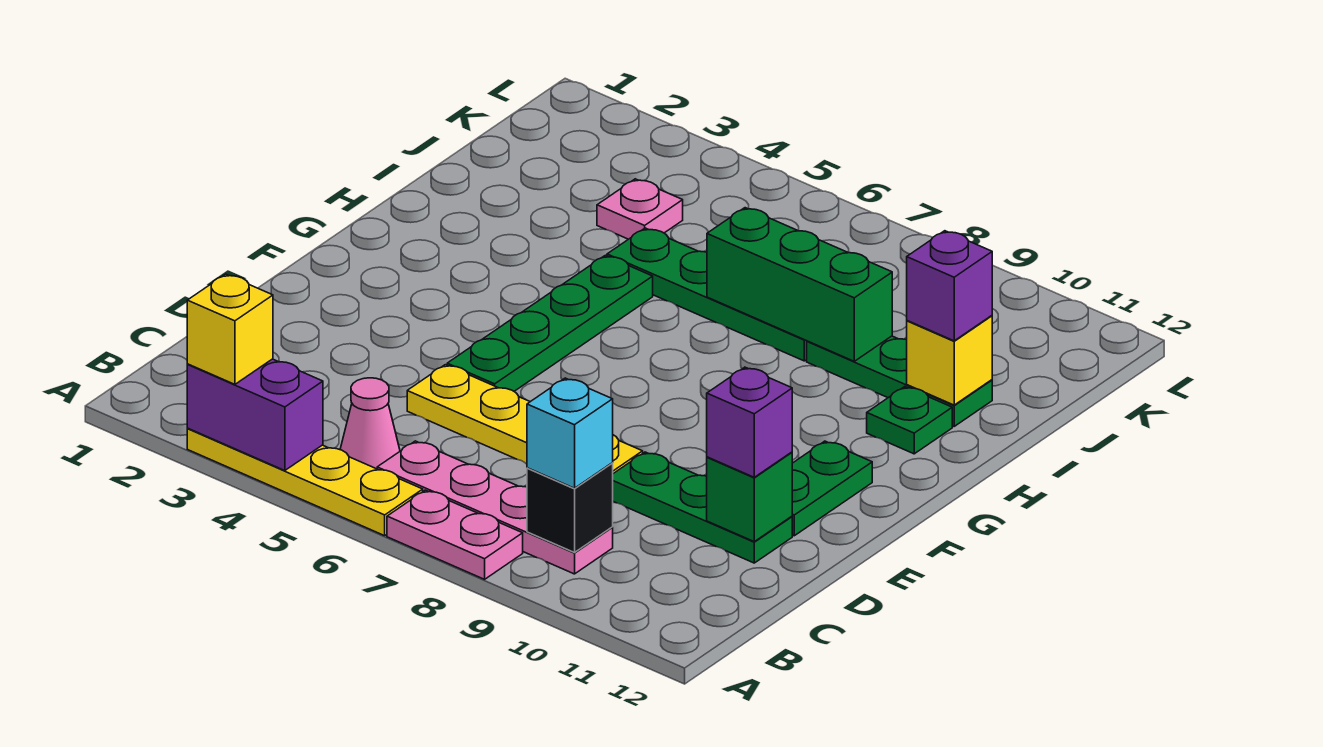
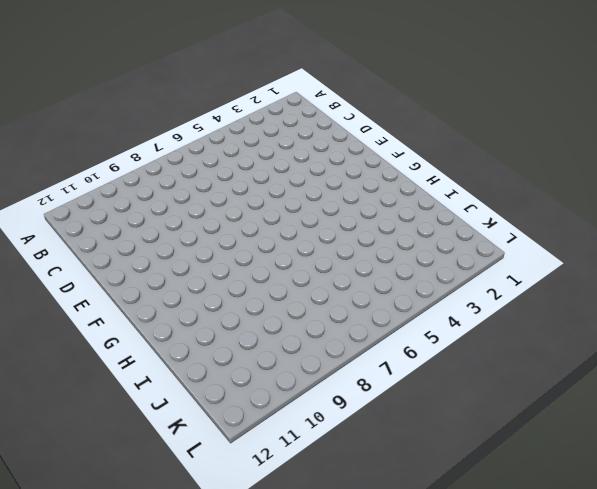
none -> yellow plate A3:A6 level 1
none -> pink plate A7:A8 level 1
none -> pink cone B5 level 1

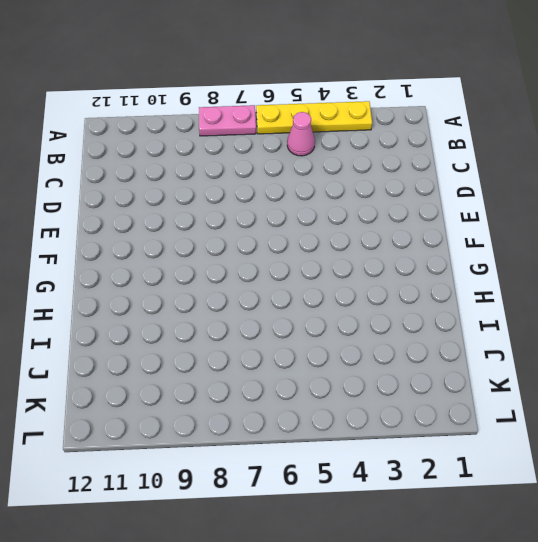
none -> pink plate B6:B9 level 1
none -> yellow plate D5:D8 level 1
none -> green plate D9:D11 level 1

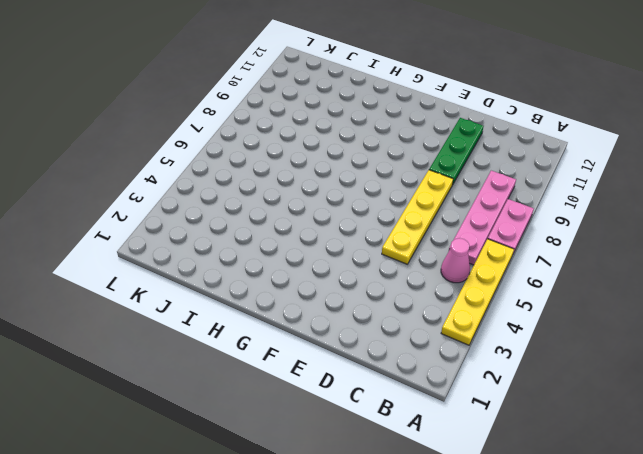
none -> green plate E5:H5 level 1
none -> green plate E11:F11 level 1
none -> green plate H11 level 1

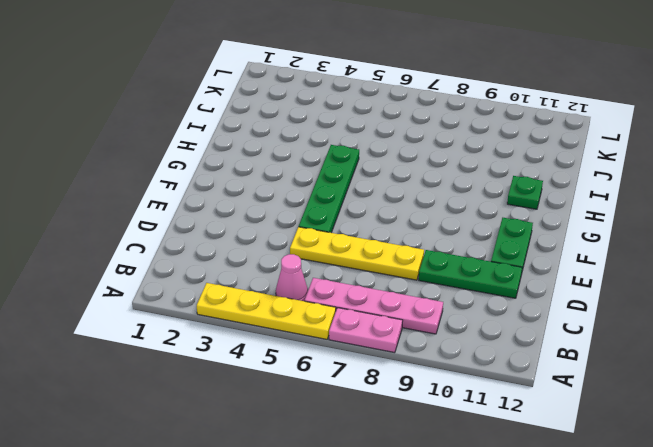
none -> green plate I5:I8 level 1
none -> green plate I9:I11 level 1
none -> pink plate J4 level 1

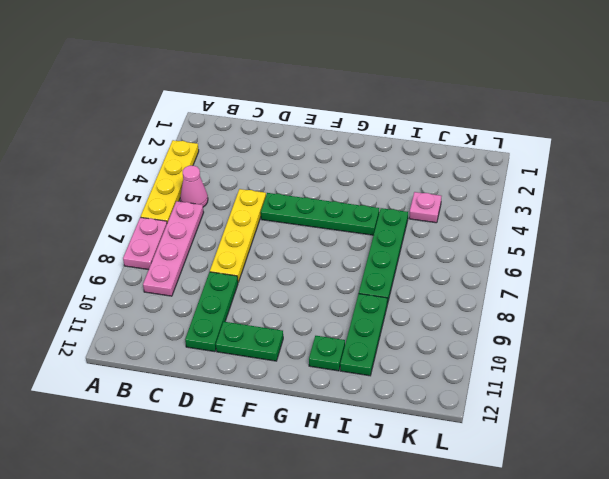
none -> purple brick A3:A4 level 2
none -> black brick B9 level 2
none -> green brick D11 level 2

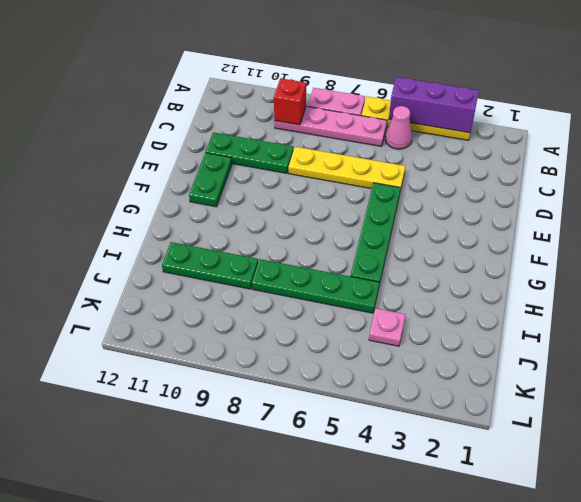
purple brick A3:A5 level 2 -> purple brick A3:A4 level 2
red brick B9 level 2 -> black brick B9 level 2
none -> green plate H11 level 1
none -> green brick D11 level 2
none -> green brick I7:I9 level 2

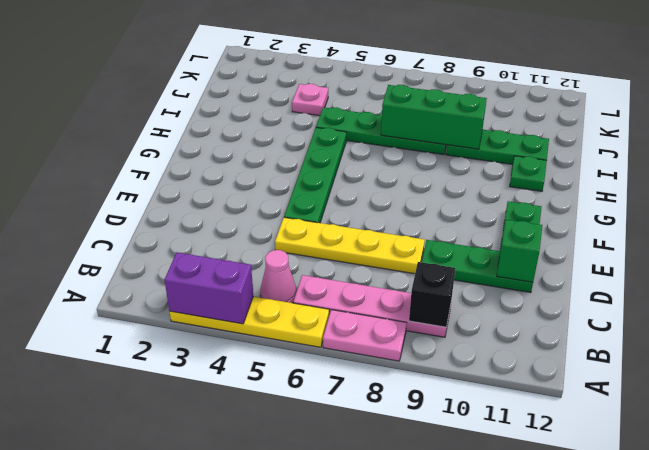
none -> yellow brick I11 level 2
none -> yellow brick A3 level 3
none -> cyan brick B9 level 3

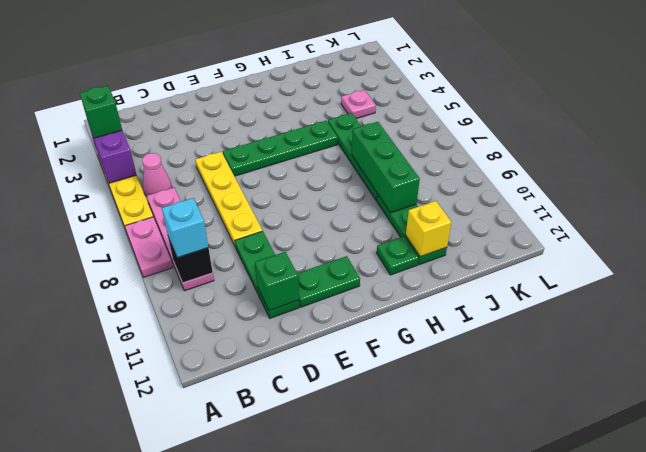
green brick A3 level 3 -> yellow brick A3 level 3
none -> purple brick D11 level 3
none -> purple brick I11 level 3

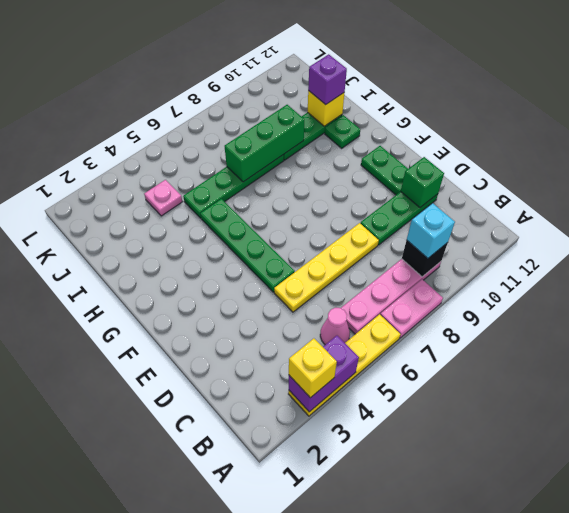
none -> purple brick D11 level 3

